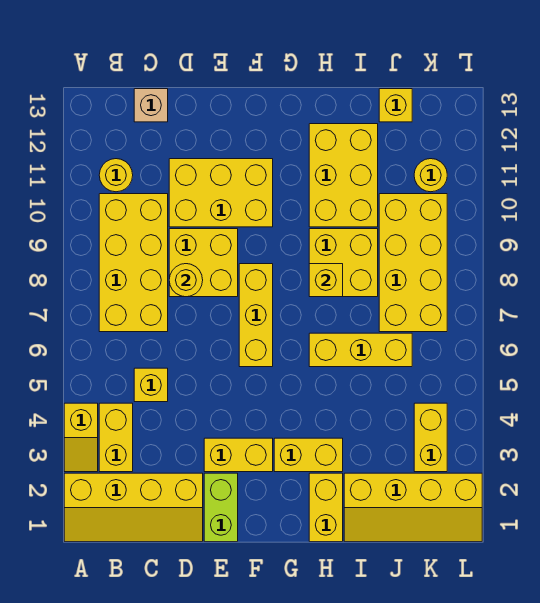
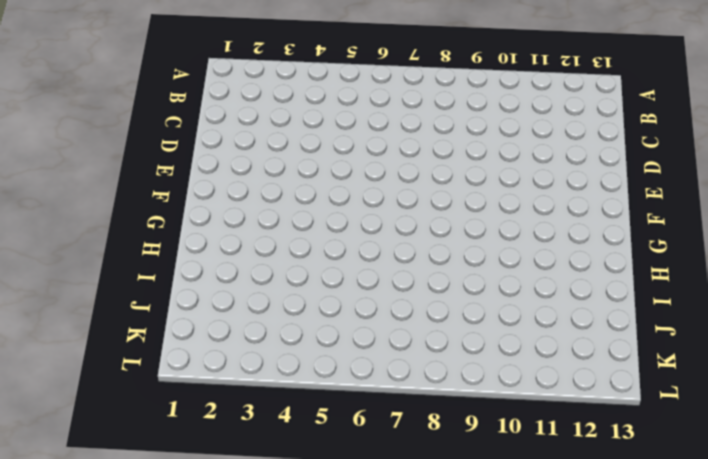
none -> yellow slope A1:D2 level 1 top 2
none -> yellow slope A3:A4 level 1 top 4
none -> yellow brick B3:B4 level 1

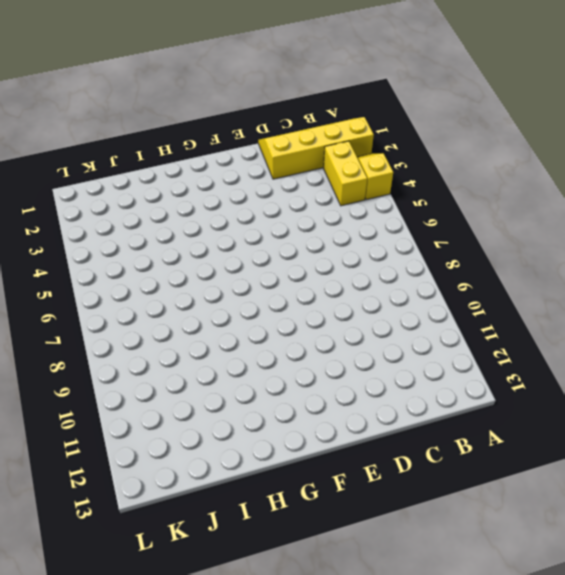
none -> yellow brick B7:C10 level 1
none -> yellow round brick B11 level 1
none -> yellow brick C5 level 1

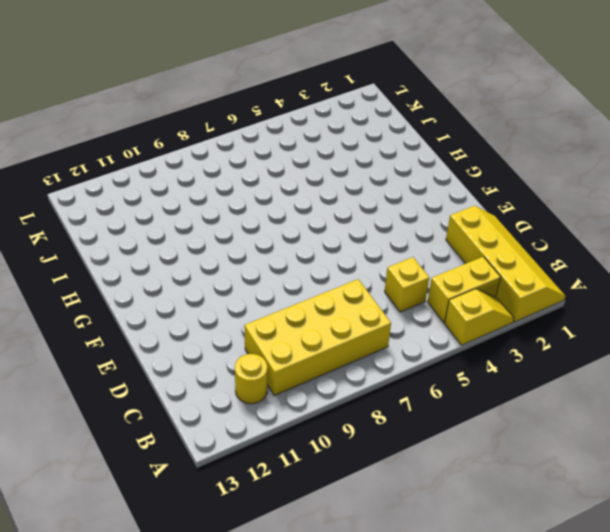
none -> tan brick C13 level 1
none -> yellow brick D8:E9 level 1
none -> yellow brick D10:F11 level 1

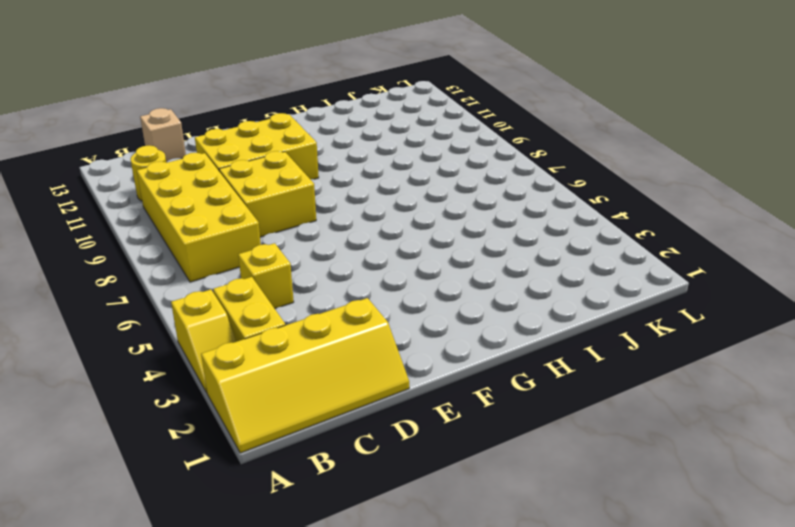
none -> lime brick E1:E2 level 1
none -> yellow brick E3:F3 level 1
none -> yellow brick F6:F8 level 1

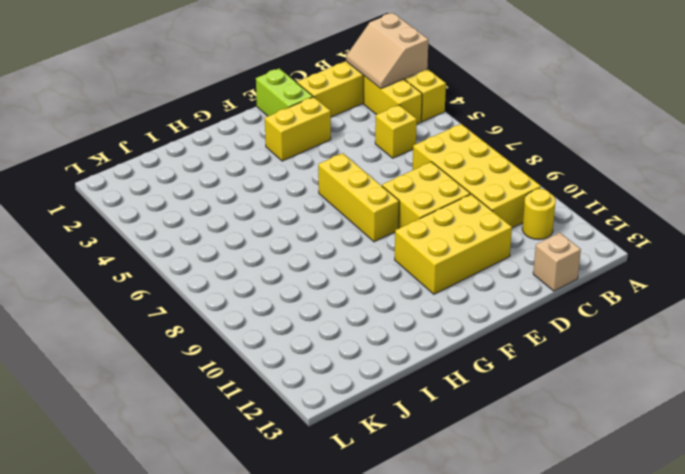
tan slope A2:B3 level 2 top A -> none
none -> yellow brick G3:H3 level 1
none -> yellow brick H1:H2 level 1
none -> yellow brick H6:J6 level 1

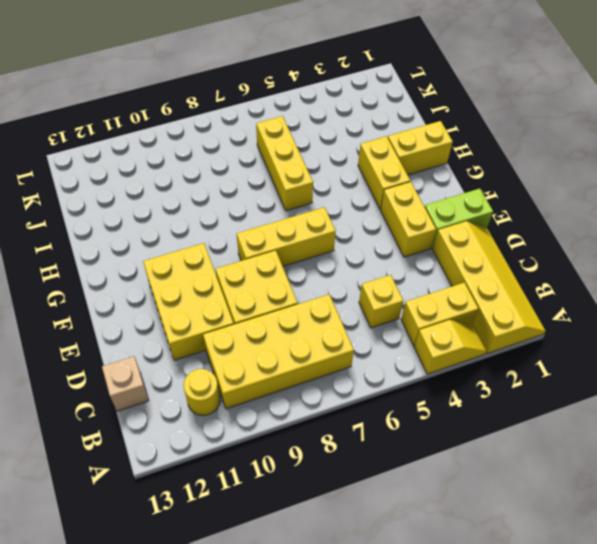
none -> yellow brick H8:I9 level 1
none -> yellow brick H10:I12 level 1
none -> yellow slope I1:L2 level 1 top 2

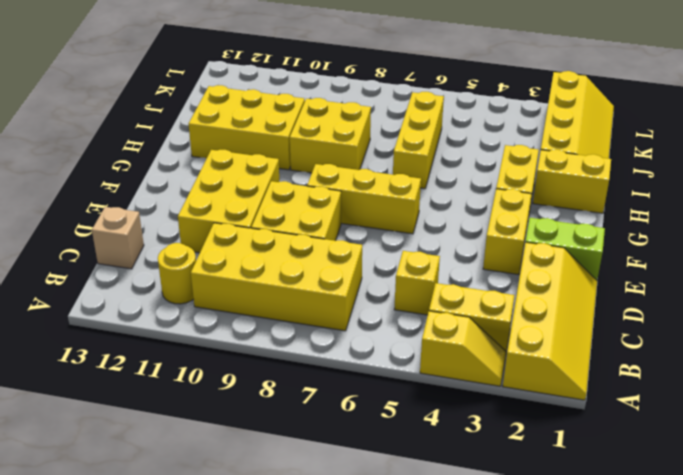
none -> yellow brick J7:K10 level 1
none -> yellow brick J13 level 1
none -> yellow brick K3:K4 level 1

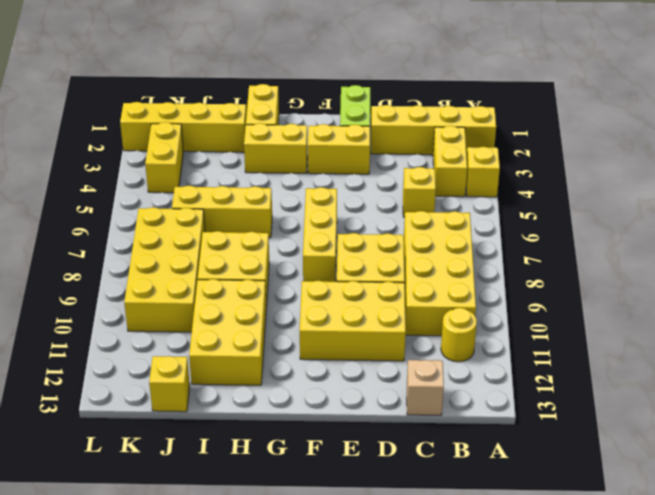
none -> yellow round brick K11 level 1
none -> yellow round brick D8 level 2
none -> yellow brick H8 level 2

